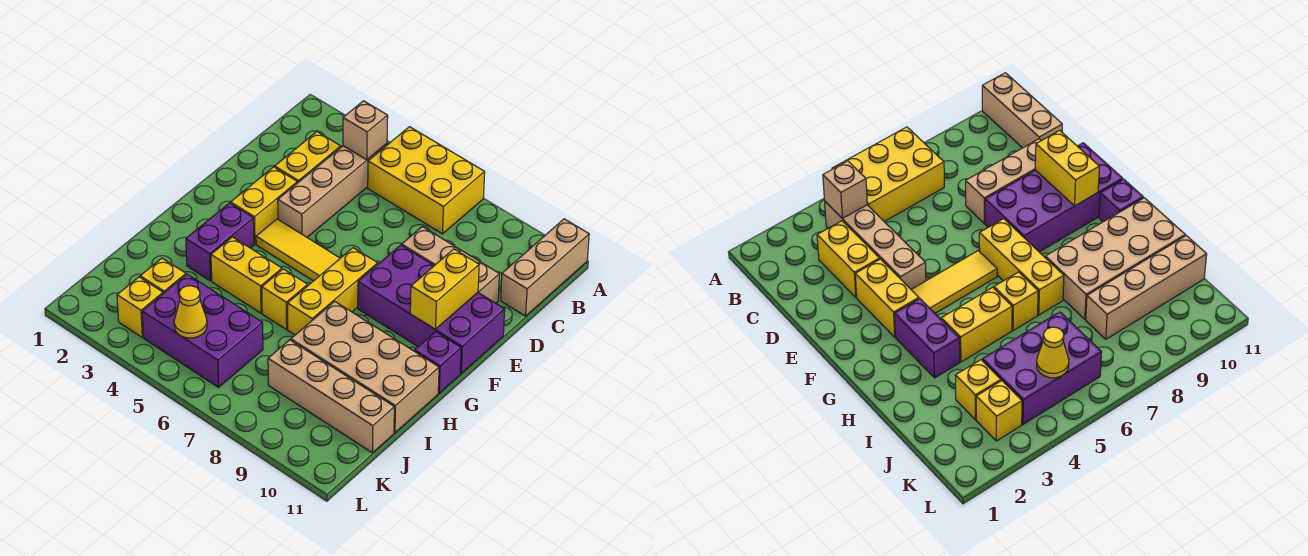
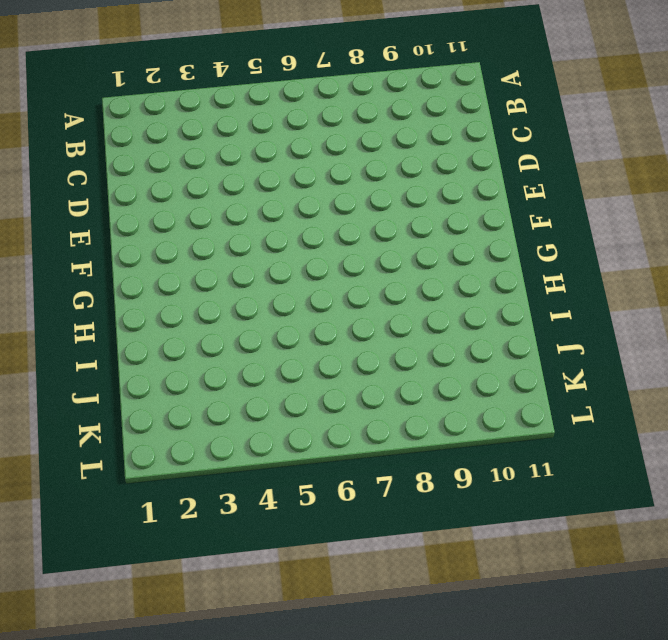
none -> yellow brick A5:B7 level 1
none -> tan brick A11:C11 level 1
none -> tan brick B4:E4 level 1

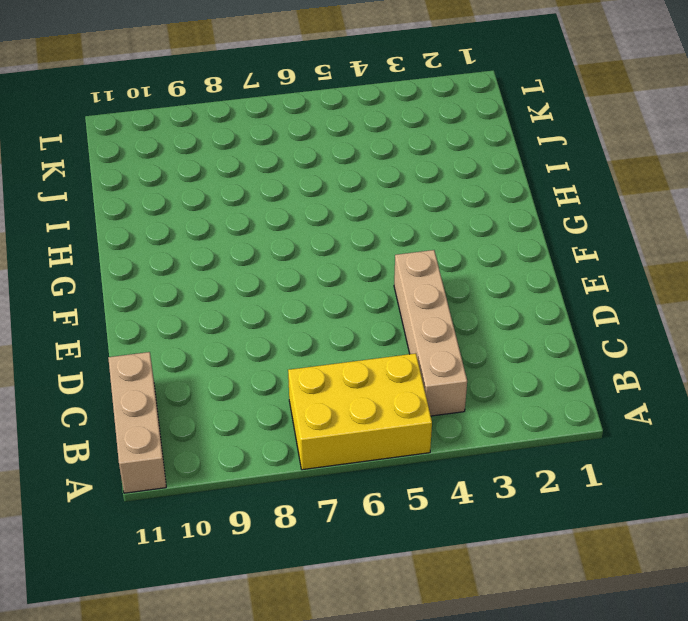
none -> yellow brick C3:D3 level 1
none -> tan brick D8:D10 level 1
none -> yellow brick E3:F3 level 1

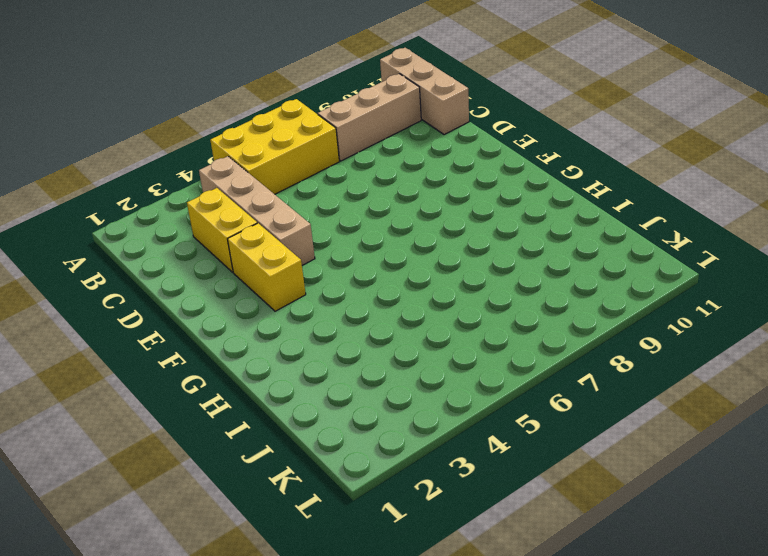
tan brick B8:B10 level 1 -> tan brick D8:D10 level 1
none -> purple brick E8:F11 level 1
none -> yellow tile F4:F6 level 1
none -> yellow brick F7:H7 level 1

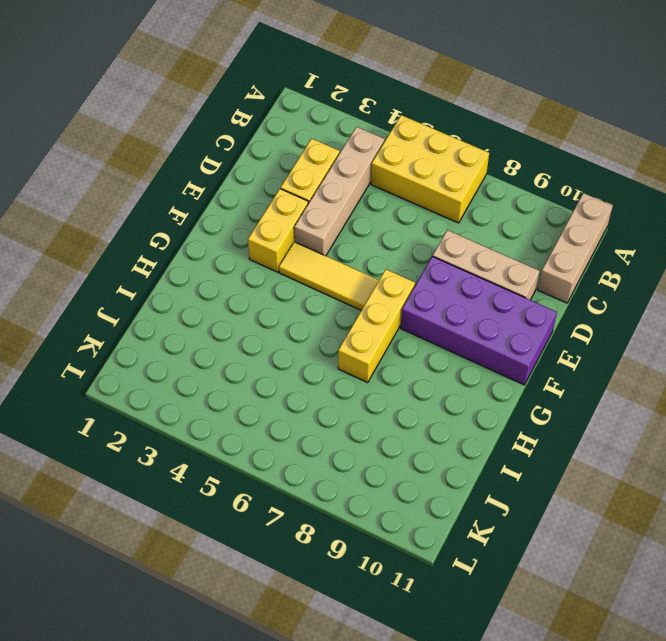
none -> purple brick G3:H3 level 1
none -> purple brick G11 level 1
none -> yellow brick H4:H5 level 1

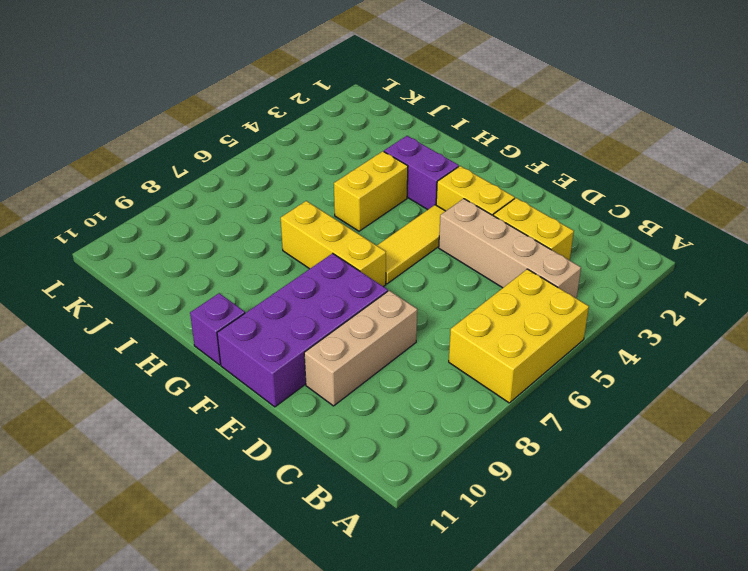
none -> tan brick A11:C11 level 1
none -> yellow brick H6 level 1
none -> tan brick H8:I11 level 1

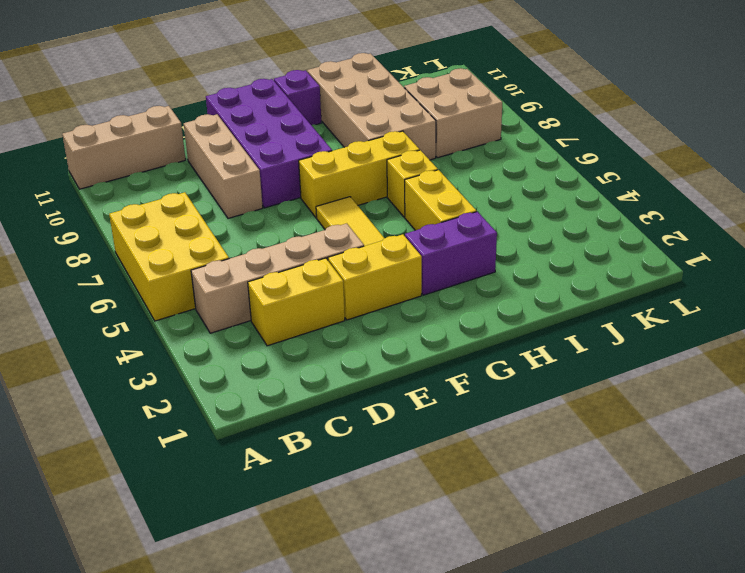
tan brick J8:K9 level 1 -> tan brick J8:J11 level 1
none -> yellow brick J3 level 1
none -> purple brick J4:K6 level 1
none -> yellow brick K3 level 1

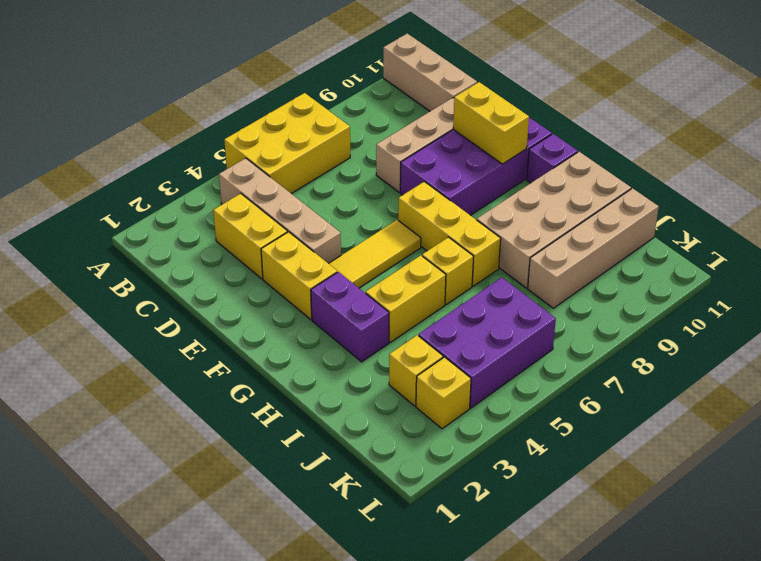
none -> tan brick B4 level 2
none -> yellow cone K5 level 2

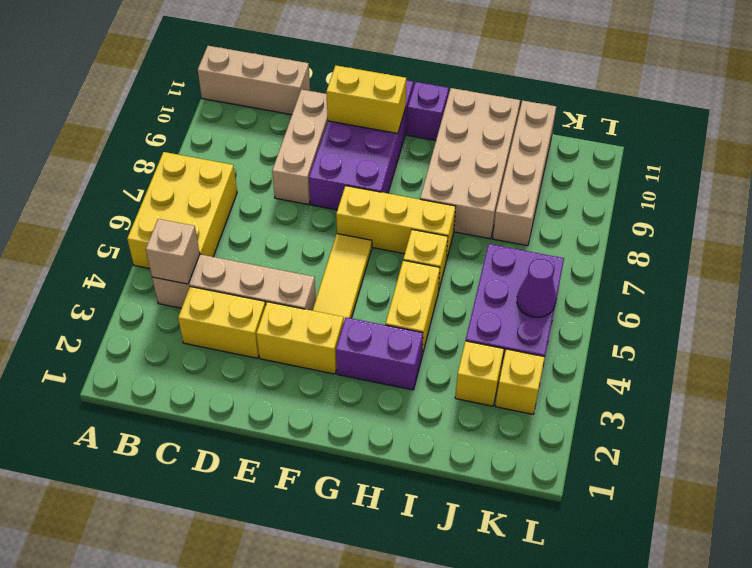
purple cone K5 level 2 -> yellow cone K5 level 2

